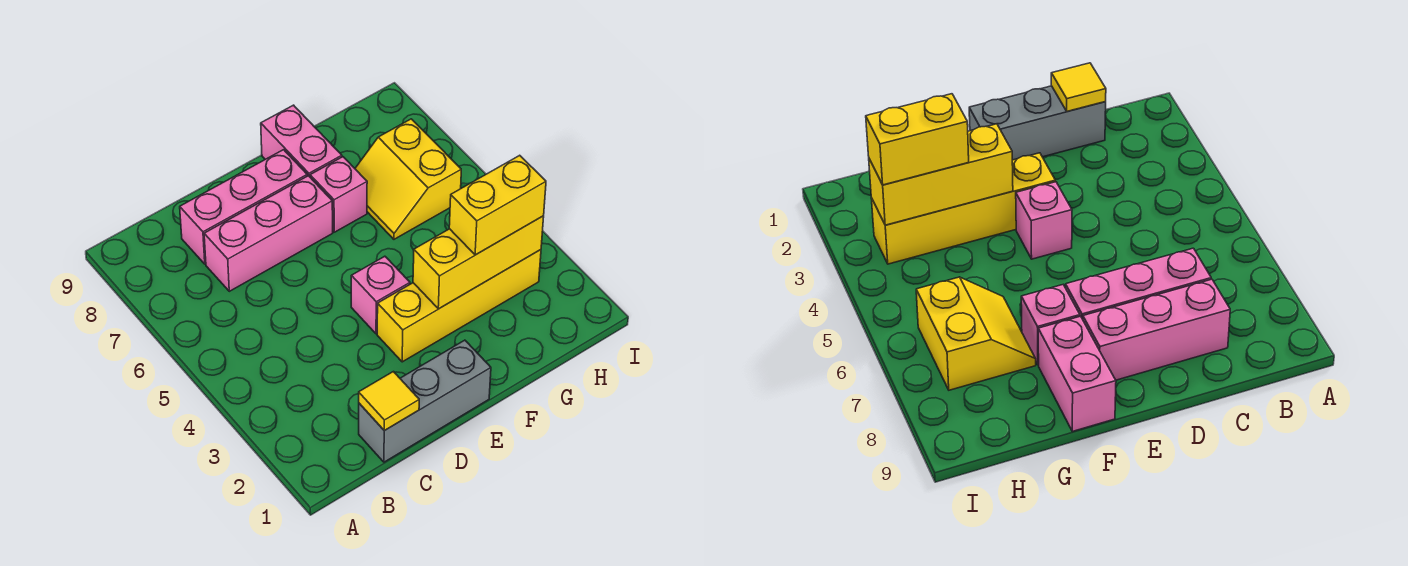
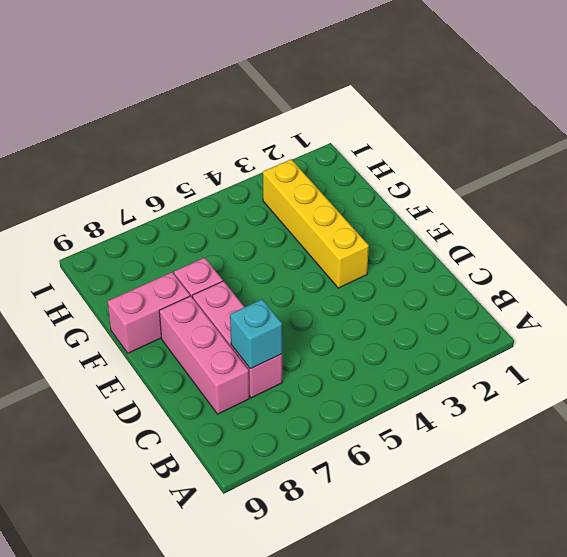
cyan brick C7 level 2 -> none
none -> grey brick C1:E1 level 1
none -> pink brick E4 level 1

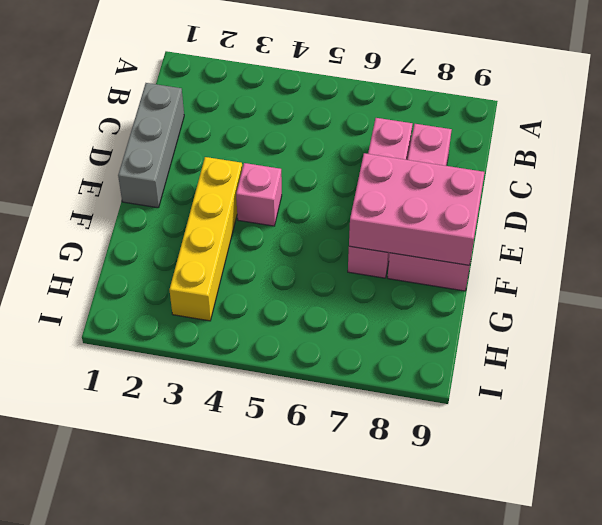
pink brick E7:F9 level 2 -> none
none -> yellow slope G6:H7 level 1 top H
none -> yellow tile C1 level 2

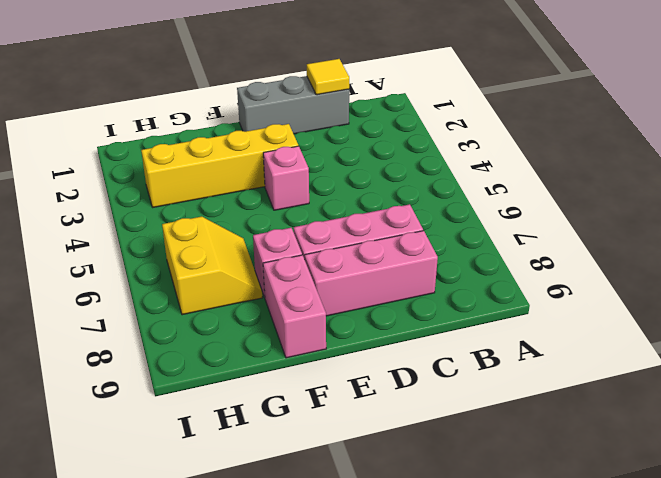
none -> yellow brick F3:H3 level 2
none -> yellow brick G3:H3 level 3

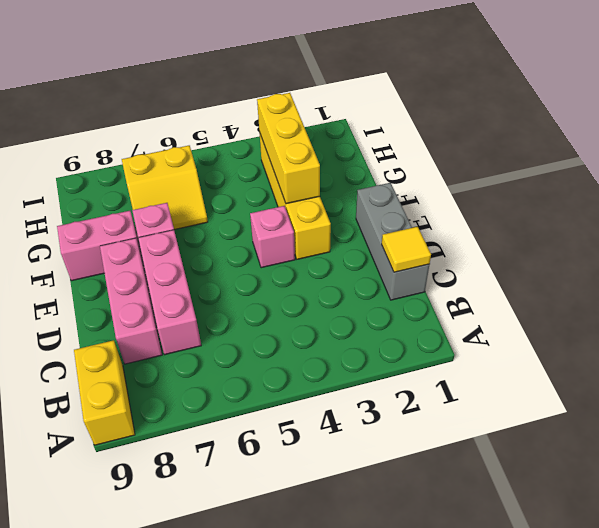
yellow brick A9:B9 level 1 -> yellow brick G3:H3 level 3

